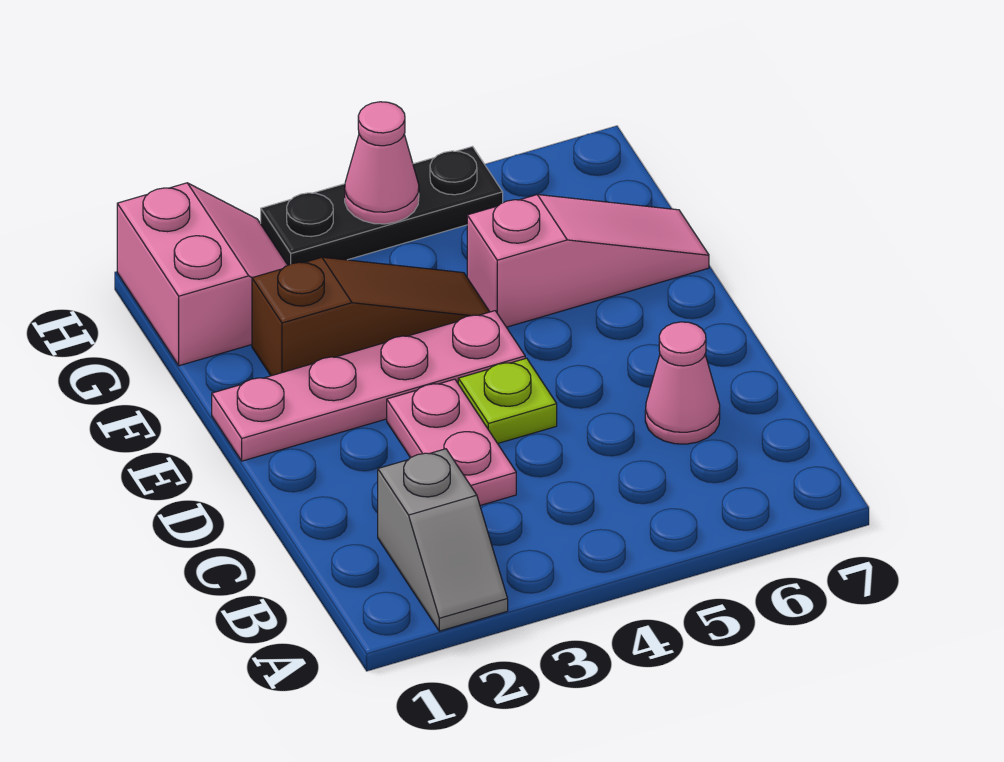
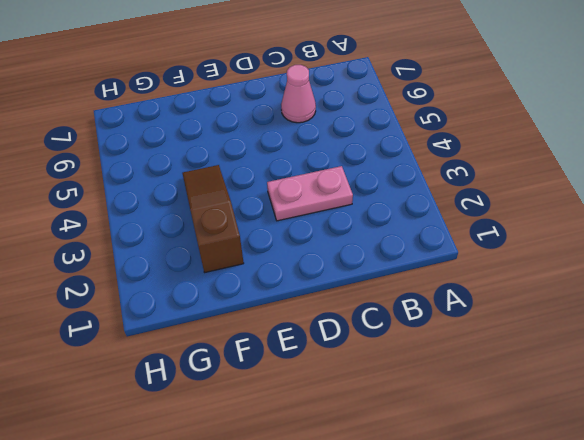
none -> grey slope A2:B2 level 1 top B
none -> lime plate D4 level 1

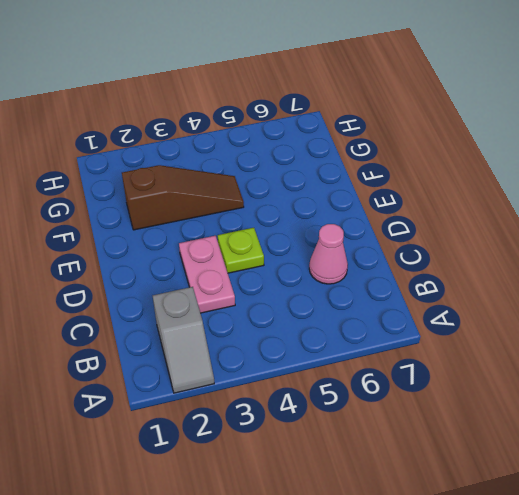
none -> pink plate E1:E4 level 1
none -> pink slope F5:F7 level 1 top 5

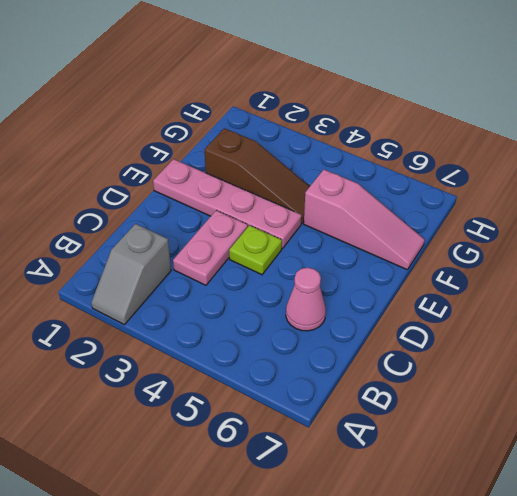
none -> pink slope G1:H2 level 1 top 1
none -> black plate H3:H5 level 1

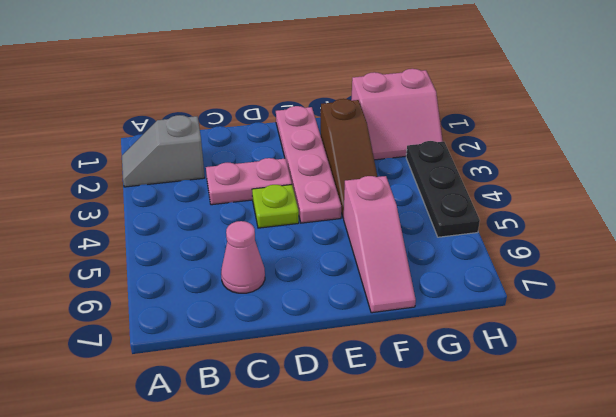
none -> pink cone H4 level 2

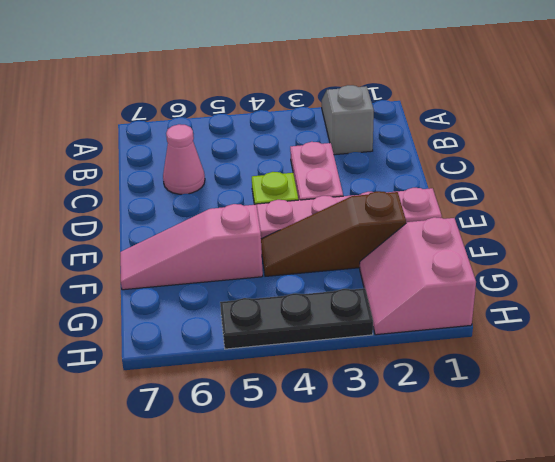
none -> pink cone H4 level 2

